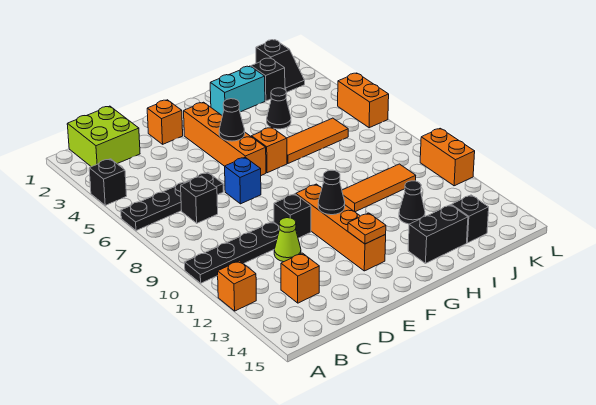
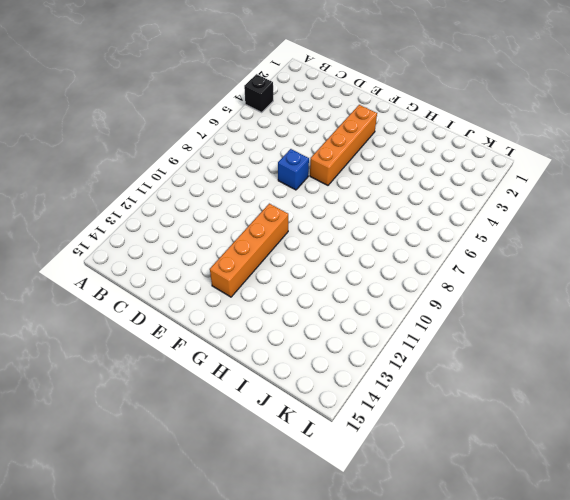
none -> black plate A6:D6 level 1
none -> black plate A10:D10 level 1
none -> orange brick A12 level 1

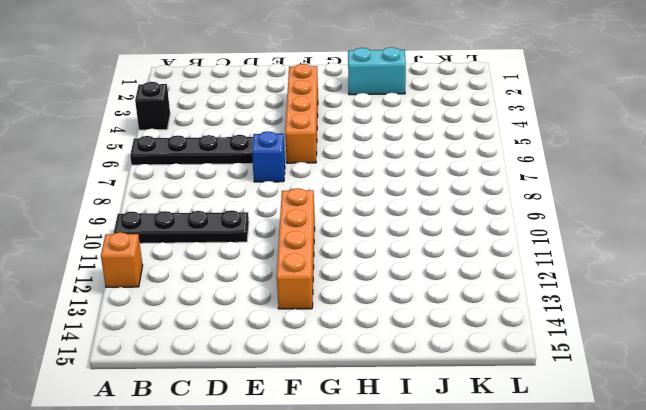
none -> lime brick B1:C2 level 1
none -> black brick C7 level 1
none -> orange brick C13 level 1

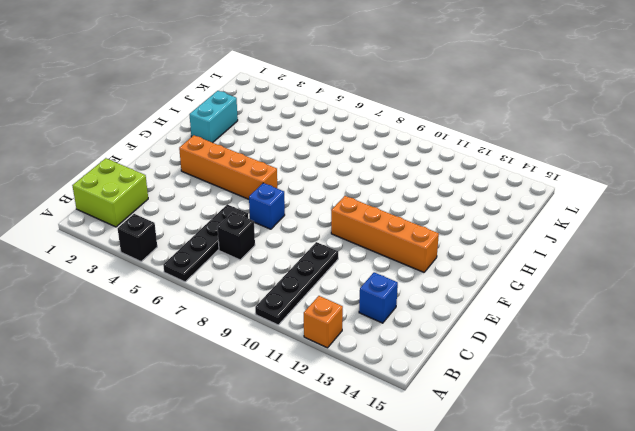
blue brick C13 level 1 -> orange brick C13 level 1
none -> lime cone D11 level 1
none -> orange brick E2 level 1
none -> black brick E10 level 1

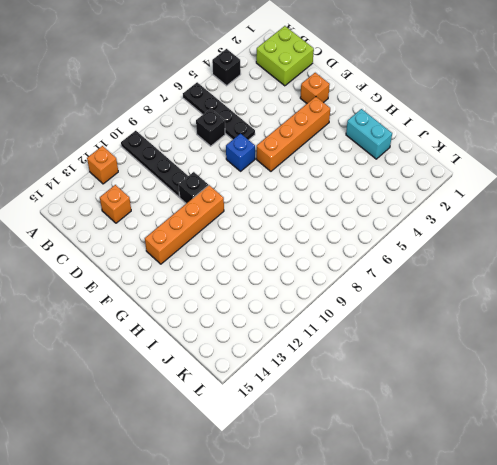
none -> lime cone D11 level 1
none -> orange brick G6 level 1
none -> orange tile H6:J6 level 1

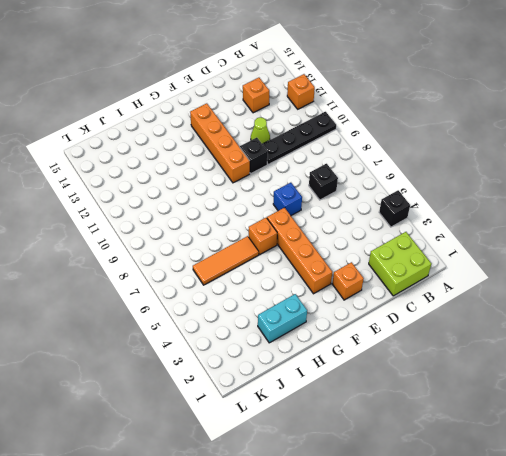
none -> black plate A6:D6 level 1
none -> orange tile H10:J10 level 1
none -> black brick H14:I14 level 1

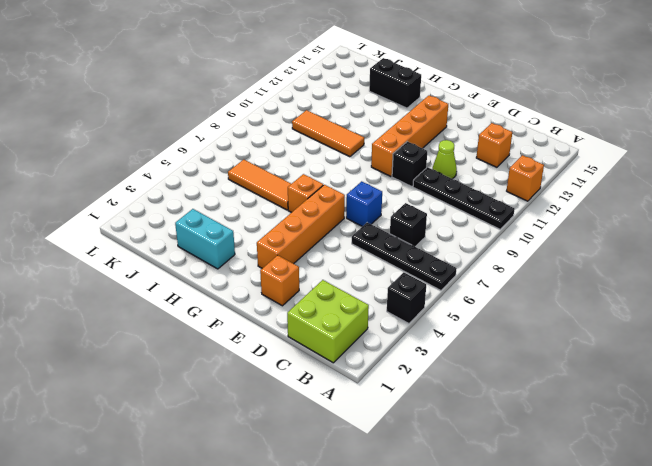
none -> black cone I4 level 1
none -> black cone I12 level 1
none -> black brick J2 level 1

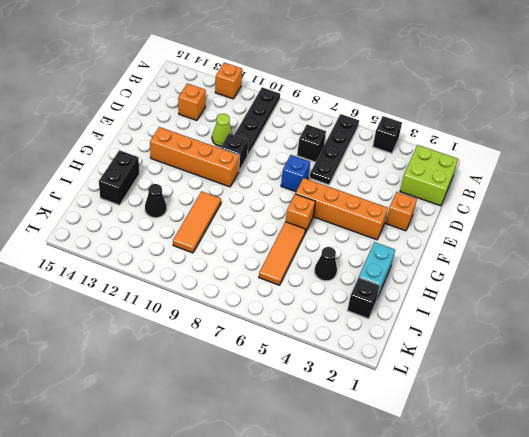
none -> black brick J14 level 1
none -> black slope K1:K2 level 1 top 1
none -> orange brick L5:L6 level 1

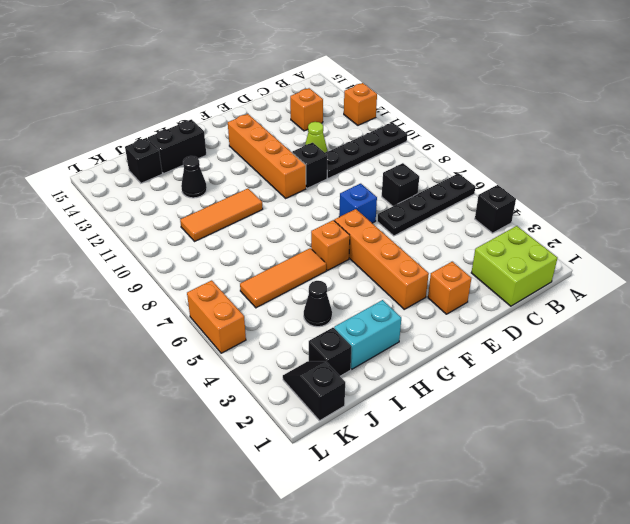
none -> orange brick L10:L11 level 1
none -> black cone F5 level 2
none -> black cone F11 level 2

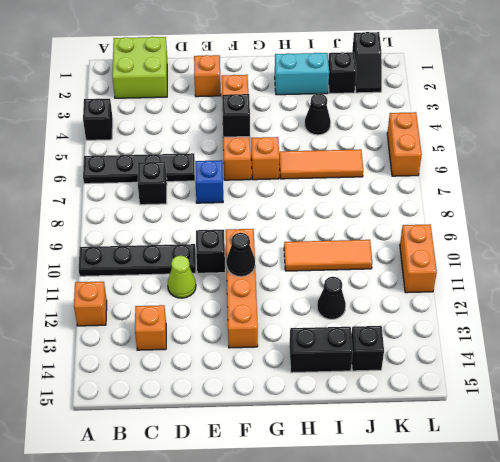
black brick F5 level 2 -> black cone F5 level 2
none -> orange plate F13 level 2

